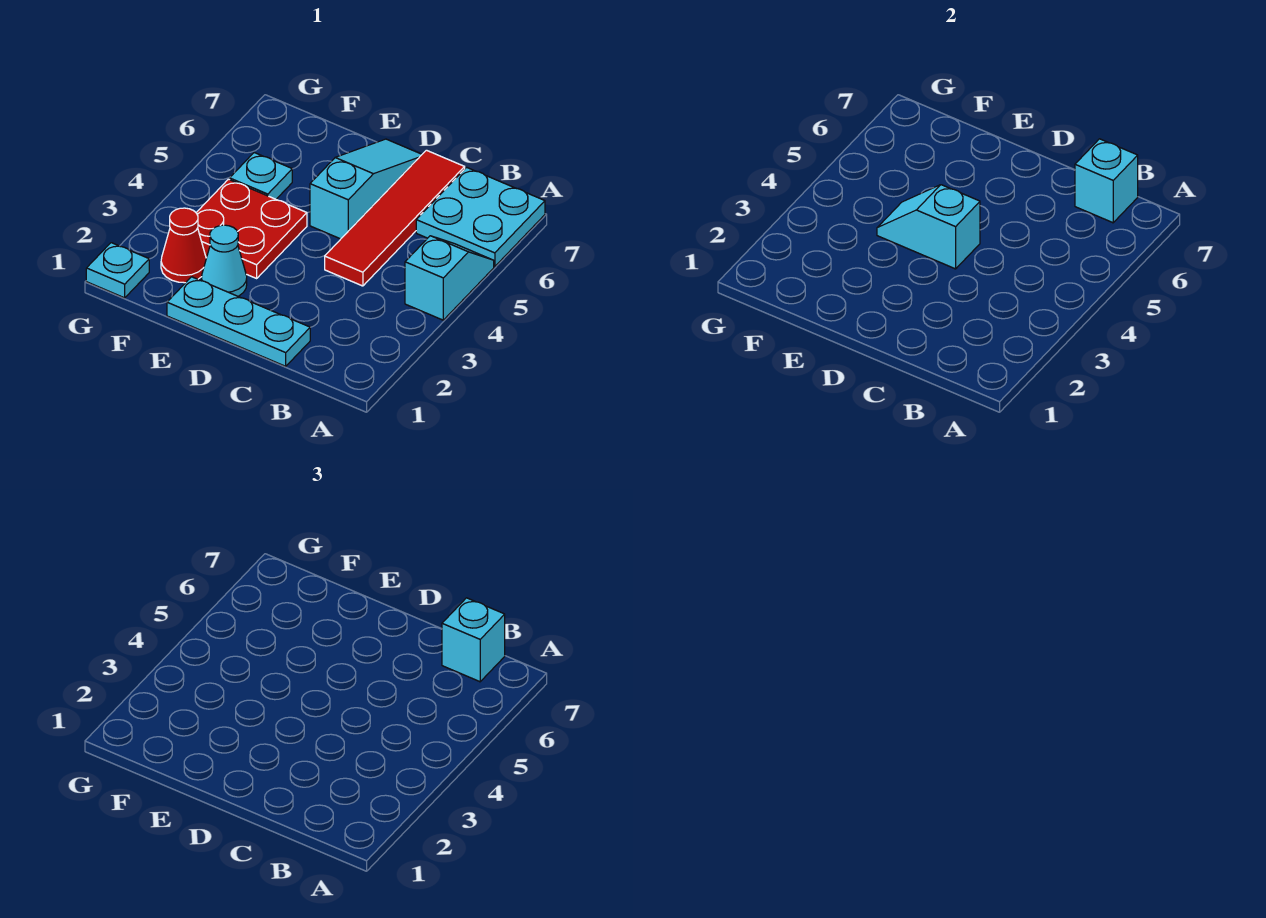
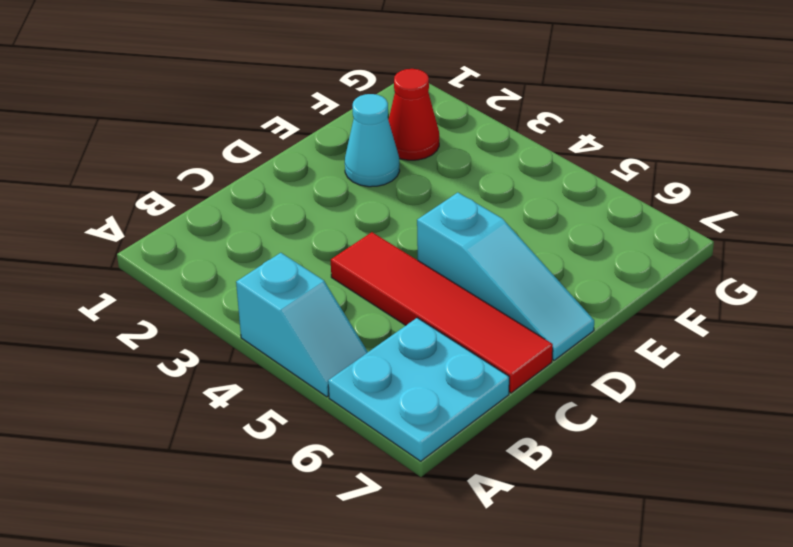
none -> cyan plate C1:E1 level 1
none -> red plate E3:F4 level 1
none -> cyan plate F5 level 1

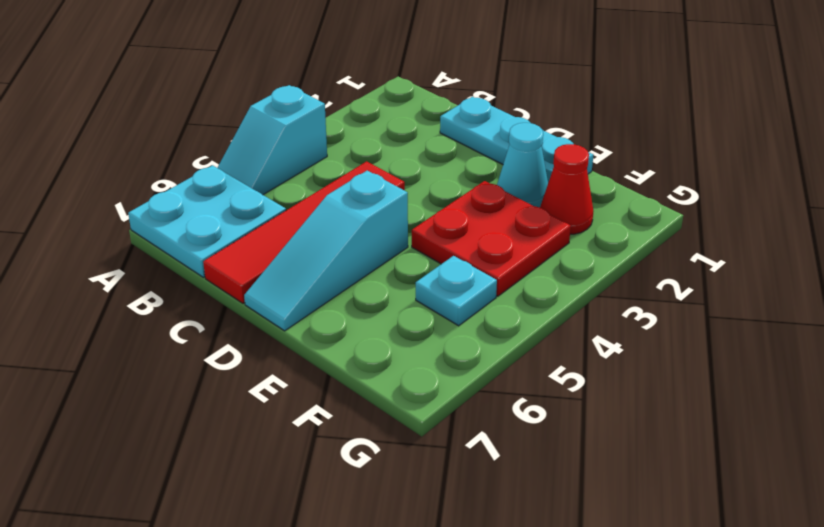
none -> cyan plate G1 level 1
none -> cyan brick B7 level 2
none -> cyan slope D4:E4 level 2 top D

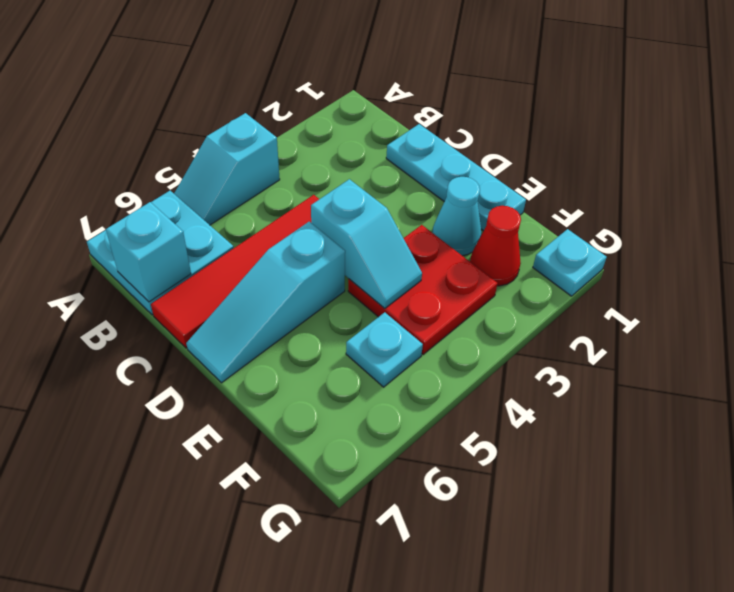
none -> cyan brick B7 level 3

